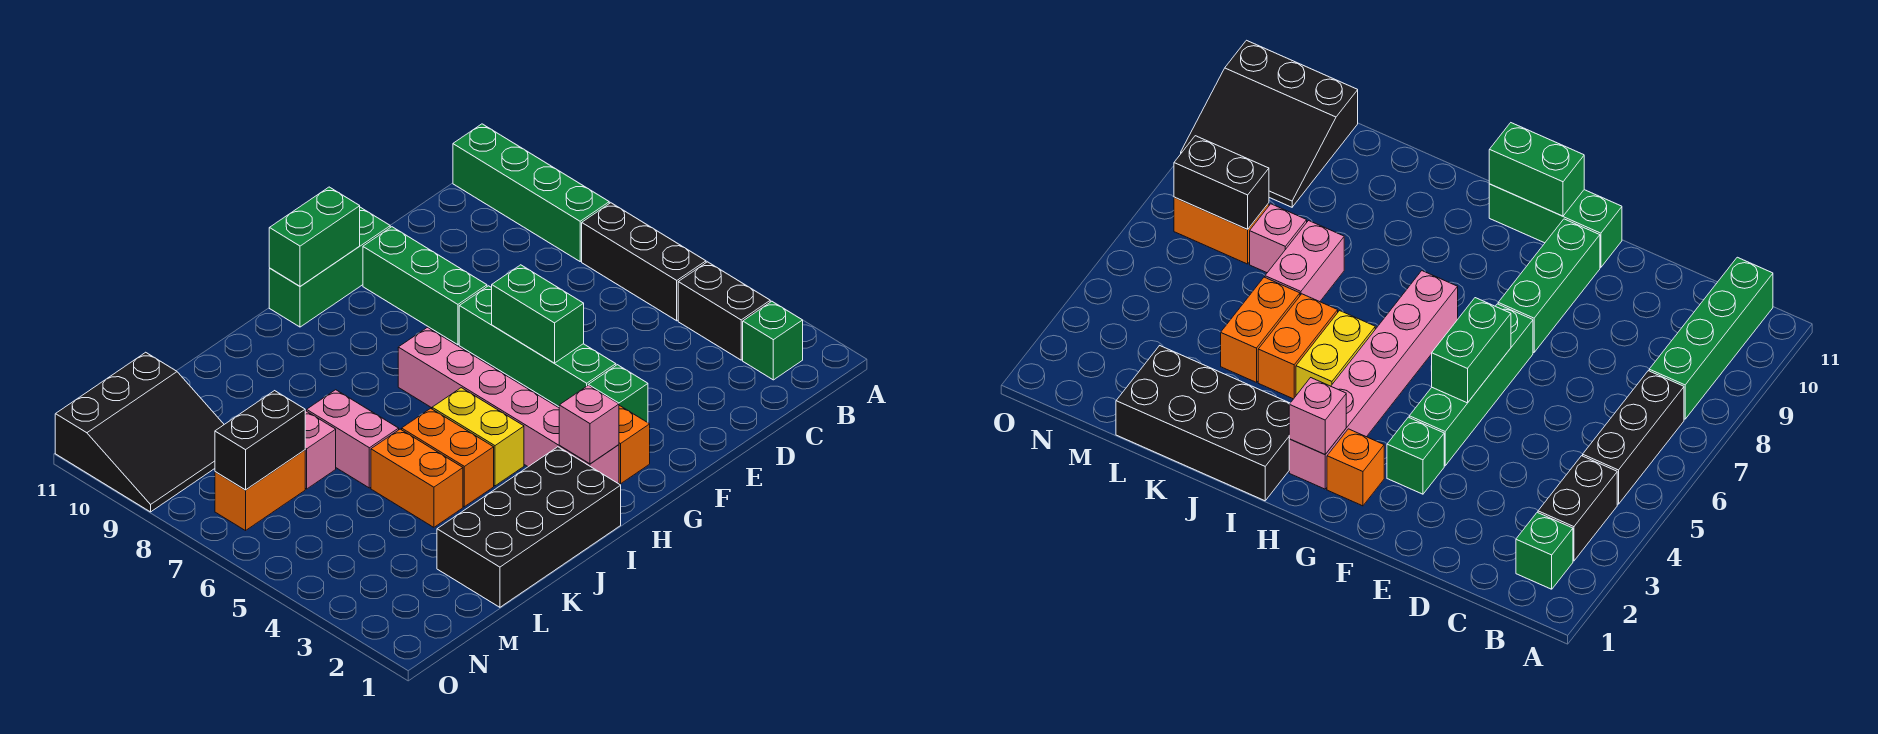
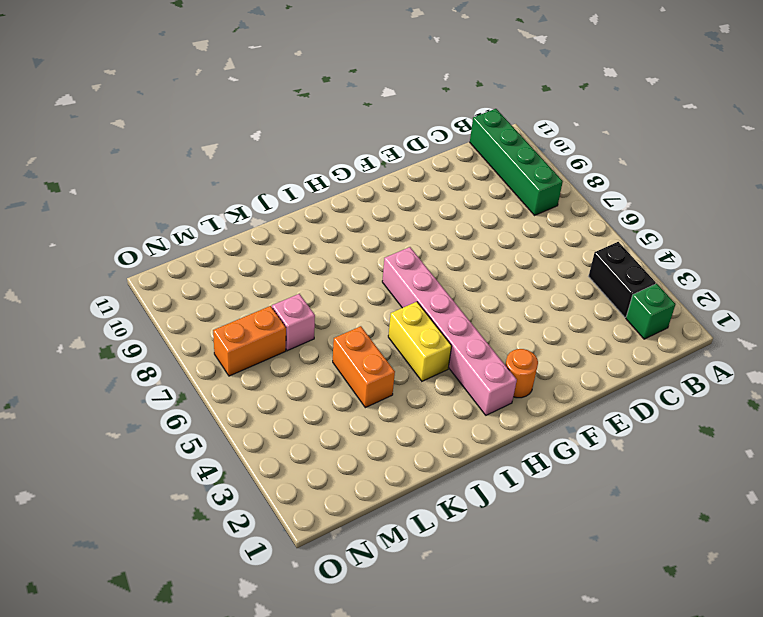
orange round brick G2 level 1 -> orange brick G2 level 1
none -> black brick B5:B7 level 1
none -> green brick F3 level 1
none -> green brick F4:F7 level 1

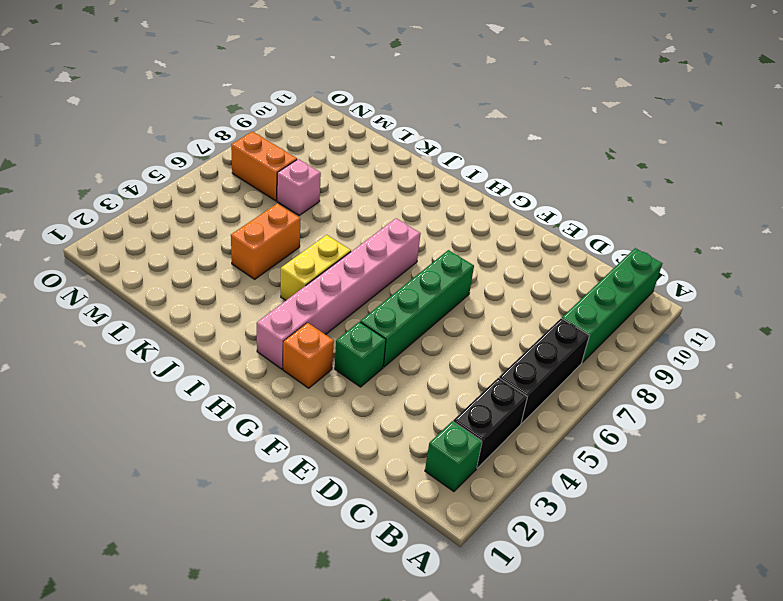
none -> green brick F8:F10 level 1
none -> green brick F11:H11 level 1
none -> black brick I1:L2 level 1

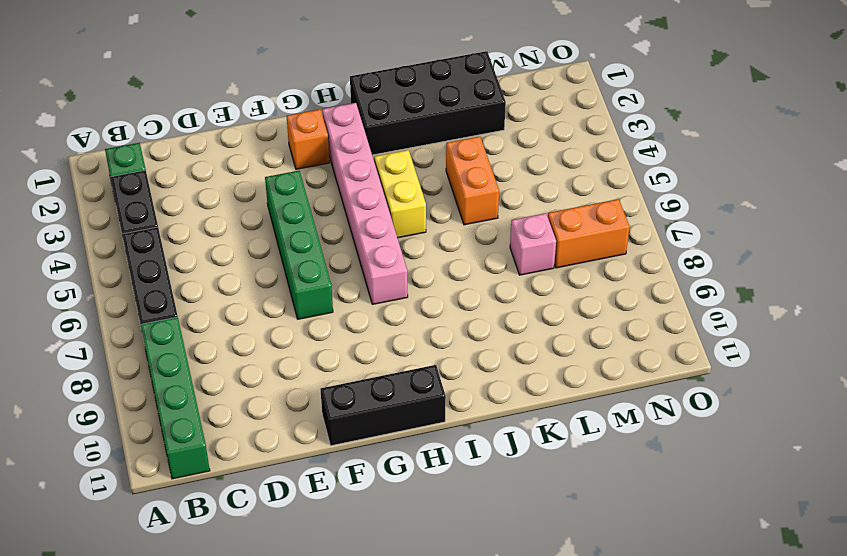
black brick F11:H11 level 1 -> green brick F11:H11 level 1
none -> green brick F3 level 1
none -> green brick F8:F10 level 1
none -> orange brick J4:J5 level 1

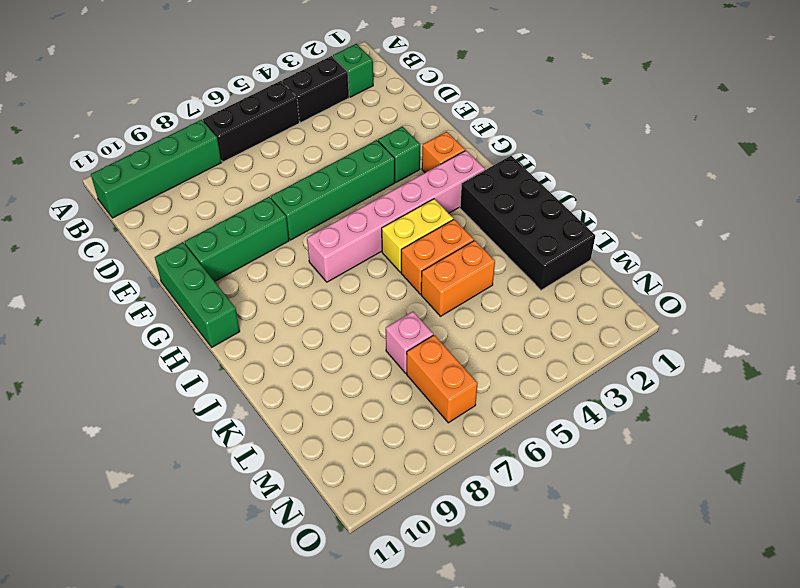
none -> pink brick K6:K7 level 1
none -> black slope M9:O11 level 1 top 11
none -> green brick F5:F6 level 2

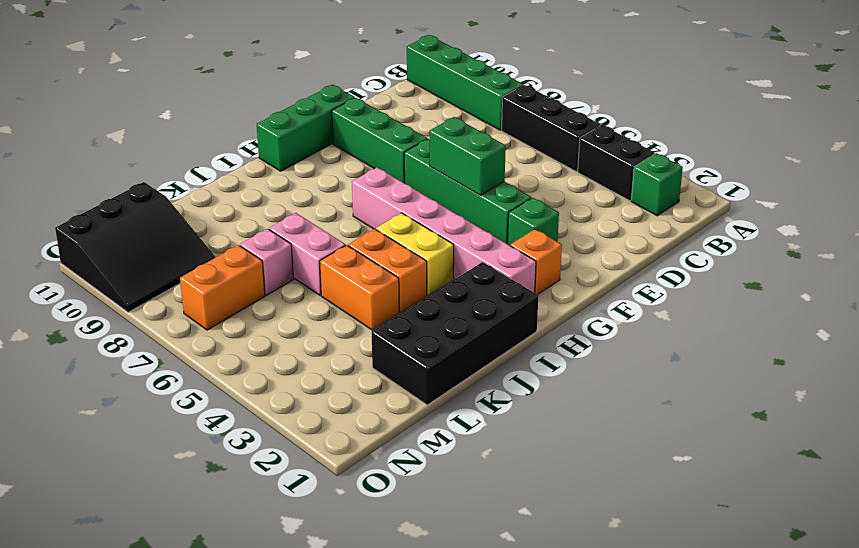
none -> green brick G11:H11 level 2
none -> pink brick H2 level 2
none -> black brick M7:N7 level 2

